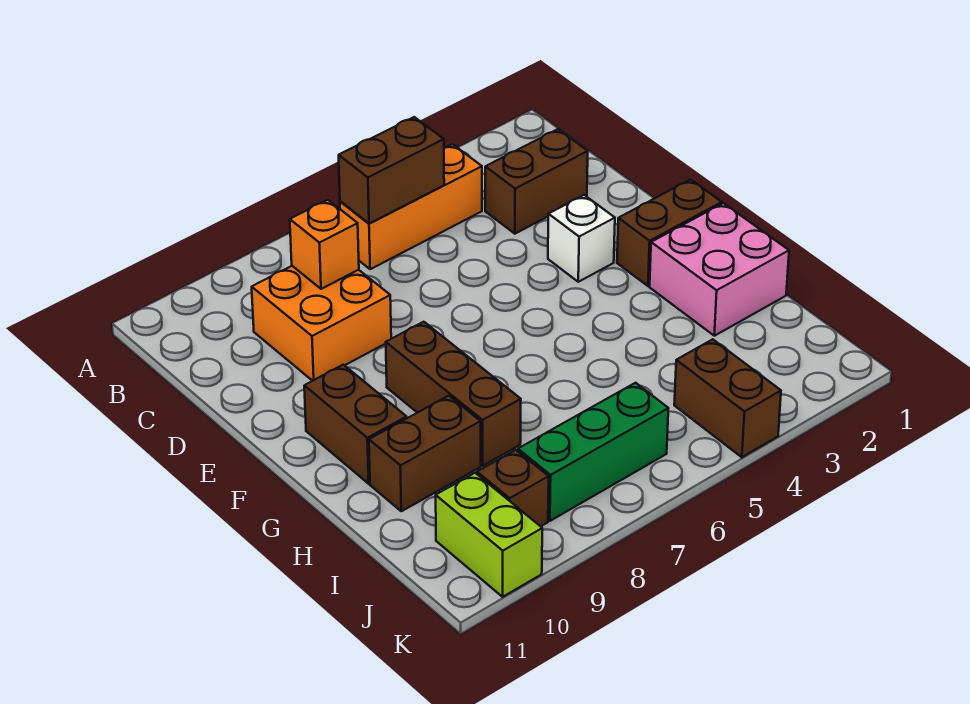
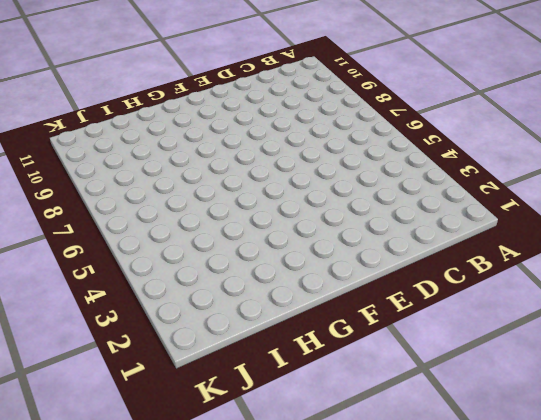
none -> orange brick B4:B6 level 1
none -> brown brick C2:C3 level 1
none -> orange brick C8:D9 level 1

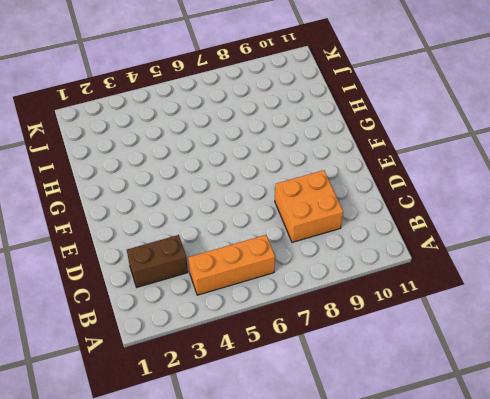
none -> white brick E3 level 1
none -> brown brick F1:F2 level 1
none -> brown brick F8:H8 level 1

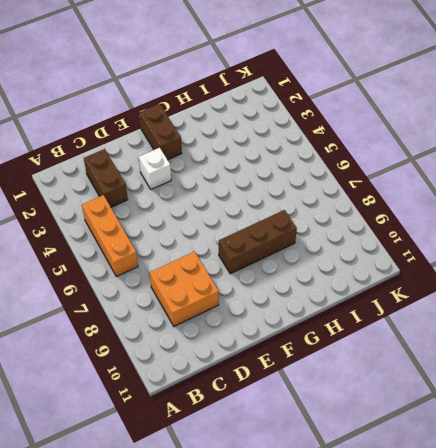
none -> brown brick F10:G10 level 1
none -> pink brick G1:H2 level 1
none -> brown brick H9:H10 level 1

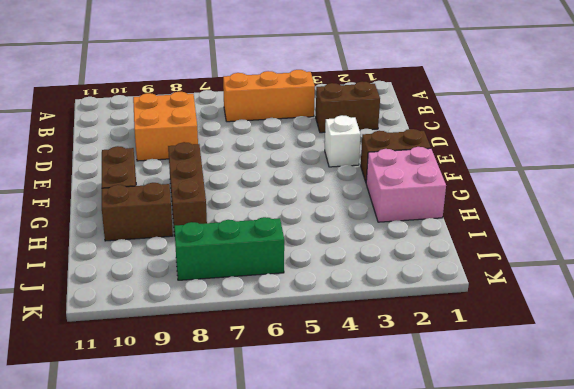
none -> brown brick J4:K4 level 1
none -> brown brick J9 level 1
none -> lime brick J10:K10 level 1

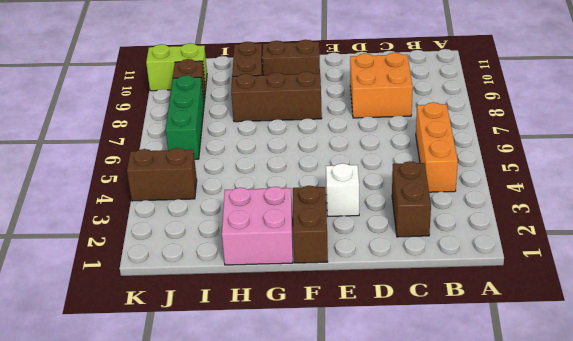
none -> brown brick B5:B6 level 2
none -> orange brick C8 level 2

